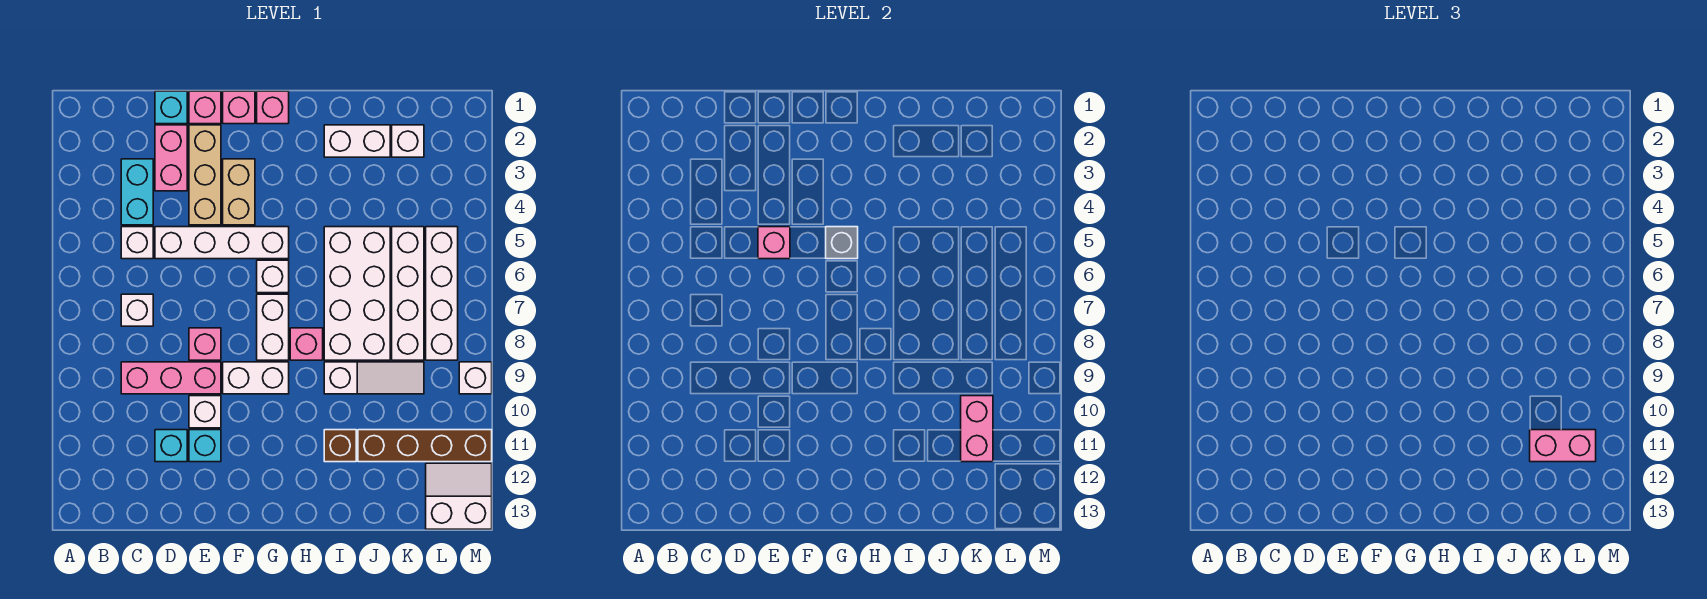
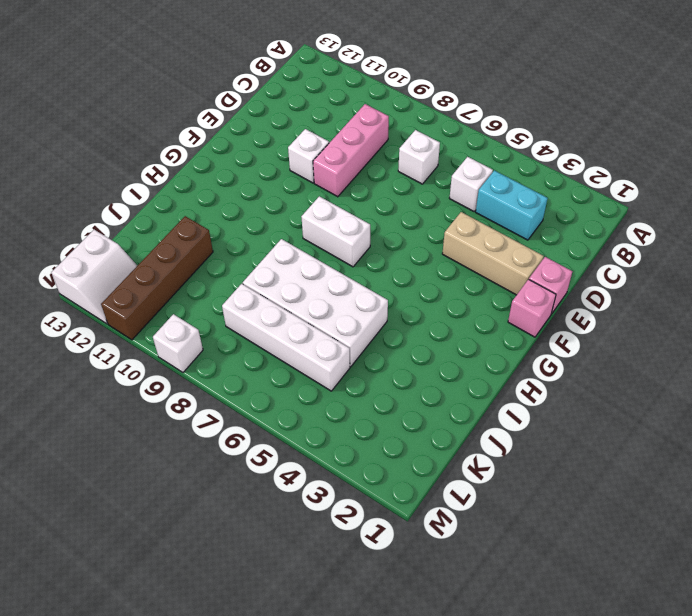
none -> cyan brick D1 level 1
none -> pink brick D2:D3 level 1
none -> white brick D5:G5 level 1
none -> cyan brick D11 level 1

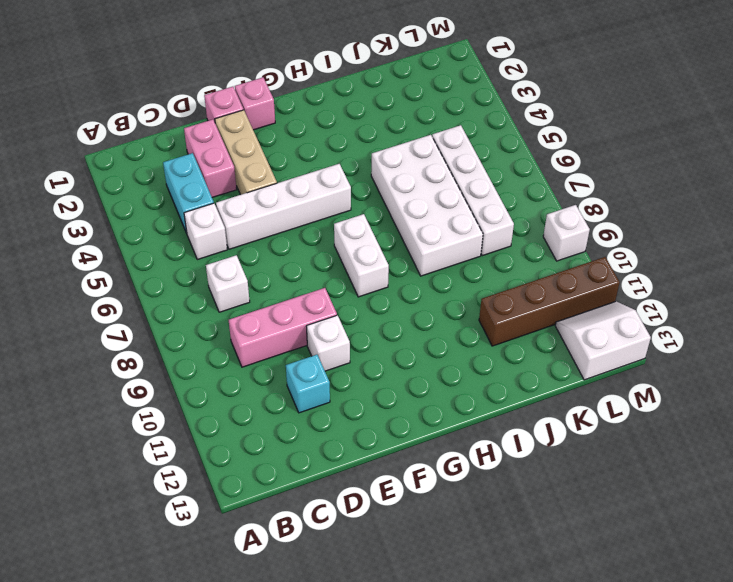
none -> cyan brick D1 level 1
none -> pink brick E8 level 1
none -> cyan brick E11 level 1
none -> tan brick F3:F4 level 1

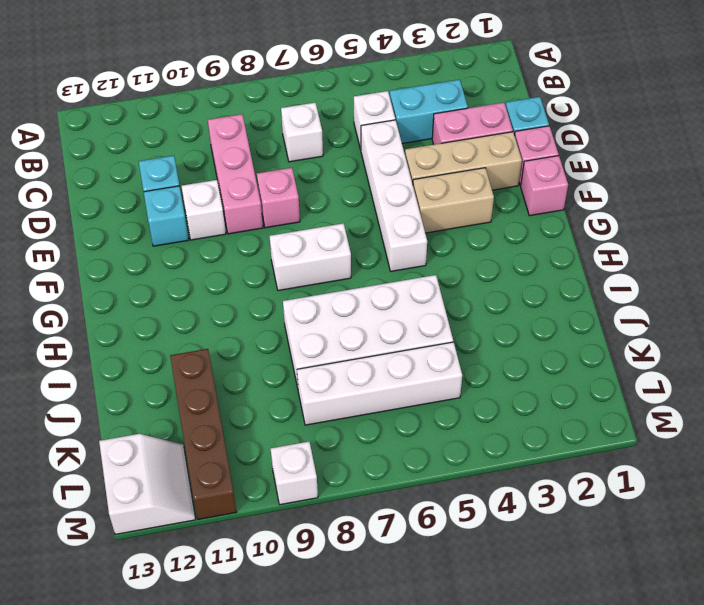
none -> white brick F9:G9 level 1
none -> pink brick G1 level 1
none -> white brick G6 level 1
none -> pink brick H8 level 1

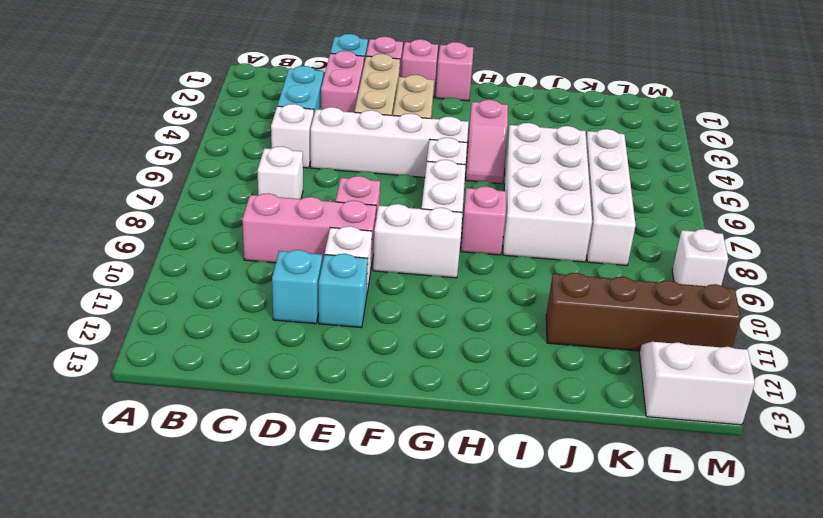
pink slope H4:H5 level 1 top 4 -> none
none -> white brick I2:J2 level 1
none -> white slope I9:K9 level 1 top I
none -> brown brick I11 level 1
none -> white brick K2 level 1

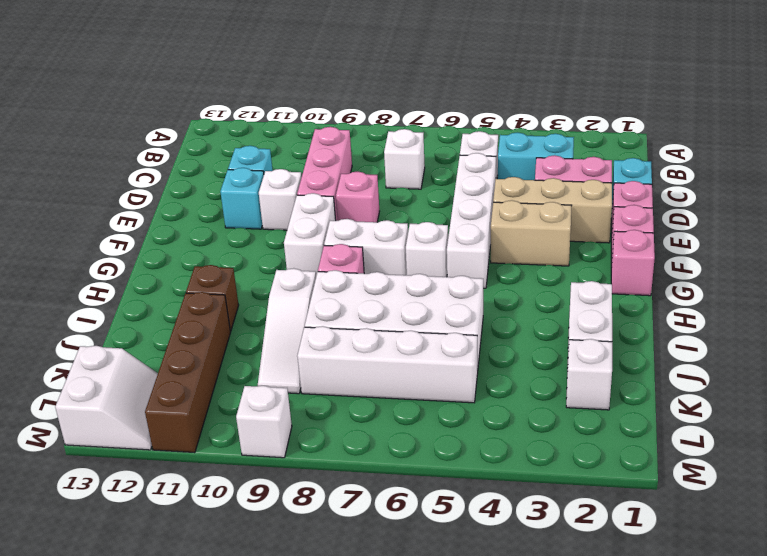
none -> white brick L5:L8 level 1
none -> pink brick E5 level 2
none -> grey brick G5 level 2
none -> pink brick K10:K11 level 2

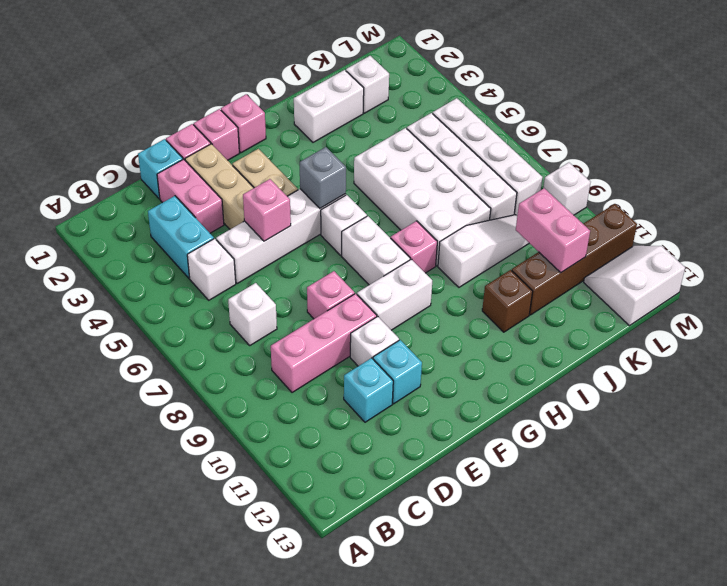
none -> pink brick K11:L11 level 3

